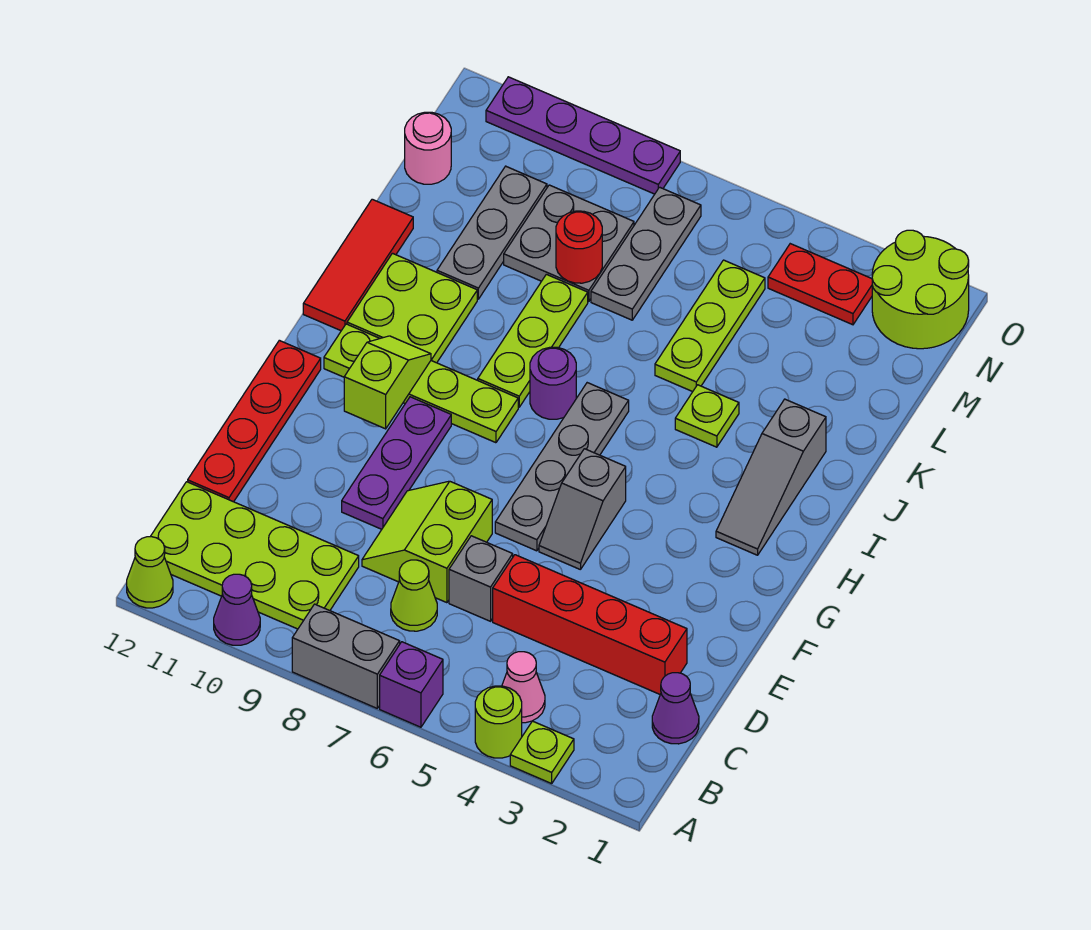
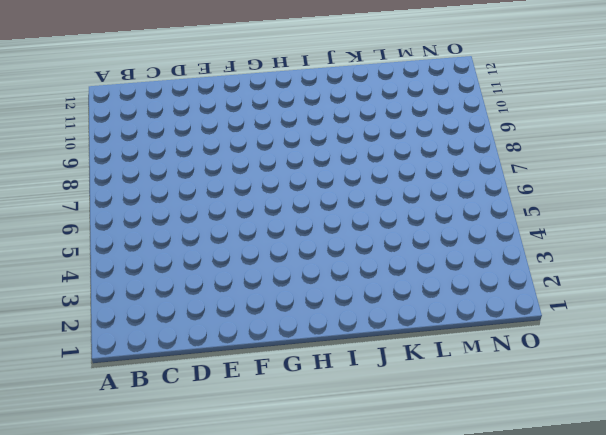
none -> lime plate A3 level 1
none -> lime round brick A4 level 1
none -> purple brick A6 level 1
none -> grey brick A7:A8 level 1

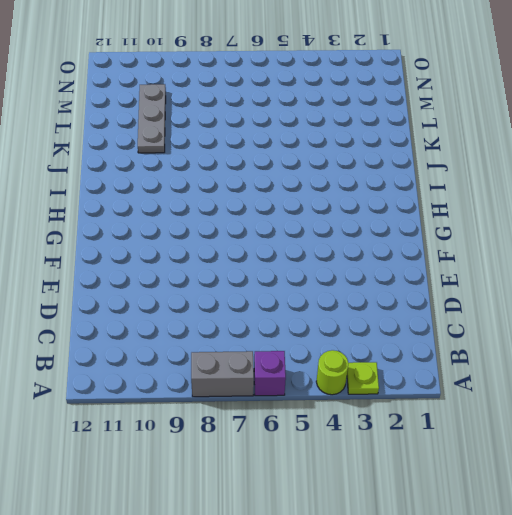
none -> purple cone A10 level 1
none -> lime cone A12 level 1
none -> pink cone B4 level 1
none -> lime plate B9:C12 level 1

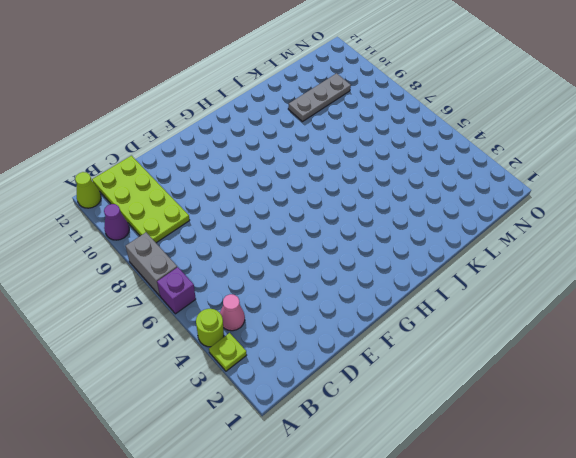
none -> purple cone C1 level 1
none -> lime cone C7 level 1
none -> red brick D2:D5 level 1
none -> grey brick D6 level 1

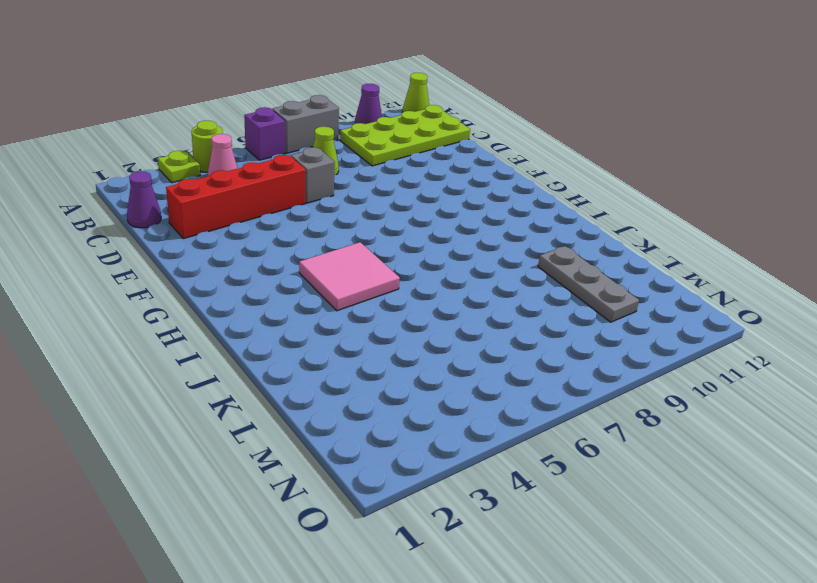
pink tile H4:I5 level 1 -> none
none -> lime slope D7:E8 level 1 top 7
none -> red plate D12:G12 level 1
none -> purple plate E9:G9 level 1
none -> grey slope F5:G5 level 1 top G

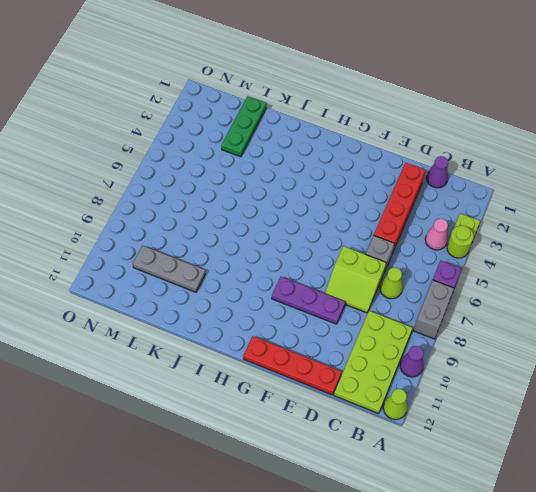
green plate L1:L3 level 1 -> none
none -> grey slope F5:G5 level 1 top G
none -> grey plate F6:I6 level 1
none -> grey slope H2:J2 level 1 top J
none -> lime plate H8:H11 level 1

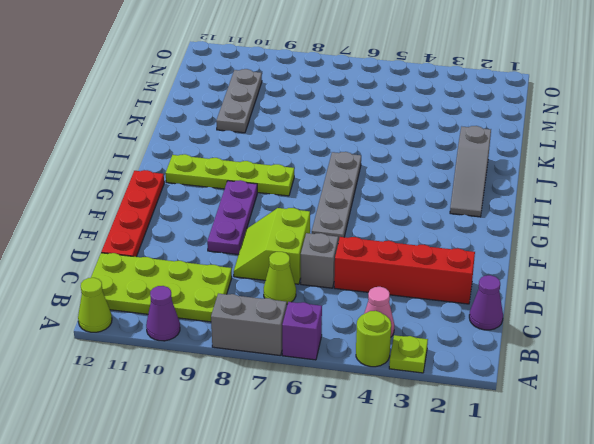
none -> grey slope F5:G5 level 1 top G
none -> purple round brick I7 level 1
none -> lime plate I8:K8 level 1
none -> lime plate I10:J11 level 1

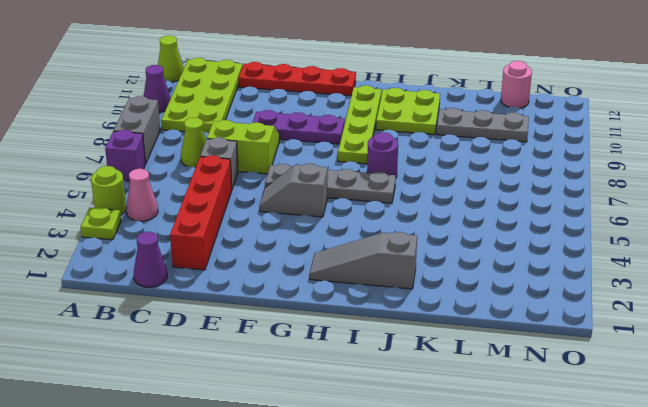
none -> lime plate I8:K8 level 1
none -> red tile I12:K12 level 1
none -> lime plate J4 level 1
none -> lime plate K5:M5 level 1

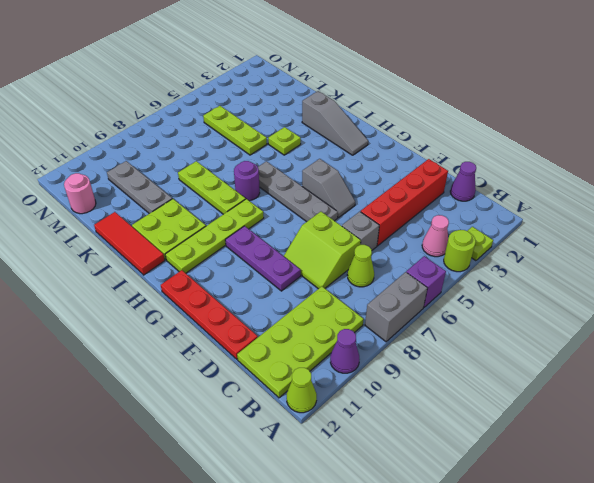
none -> grey plate L7:N7 level 1
none -> grey plate L8:M9 level 1
none -> lime round brick N1:O2 level 1
none -> red plate N3:N4 level 1

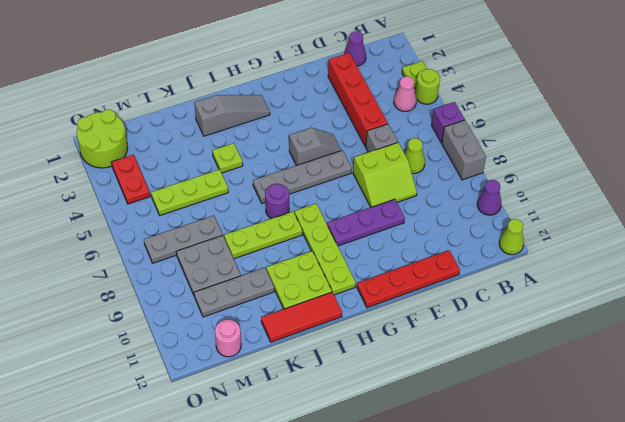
none -> lime plate B9:C12 level 1
none -> purple plate O8:O11 level 1
none -> lime slope G10:H10 level 2 top G
none -> red round brick L8 level 2

